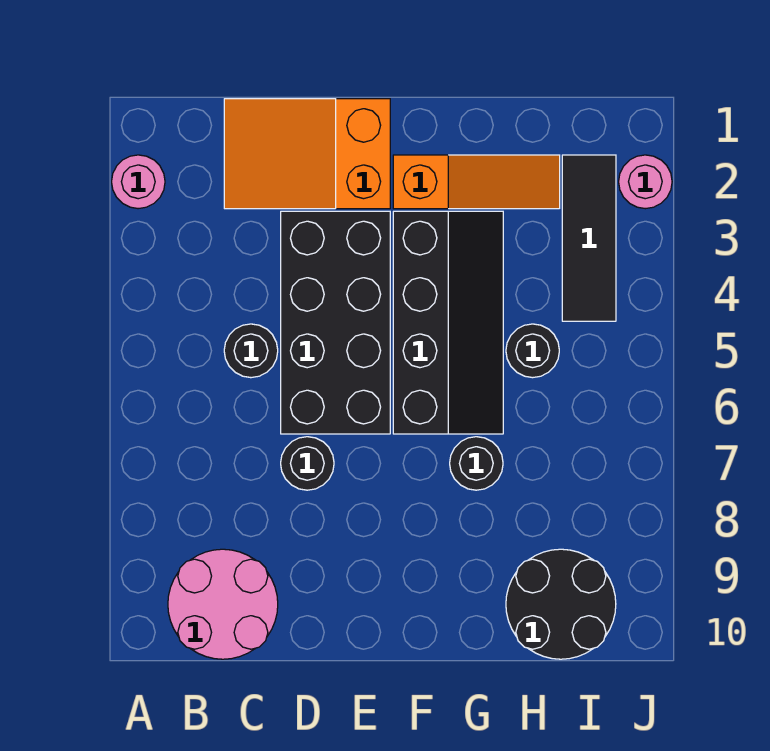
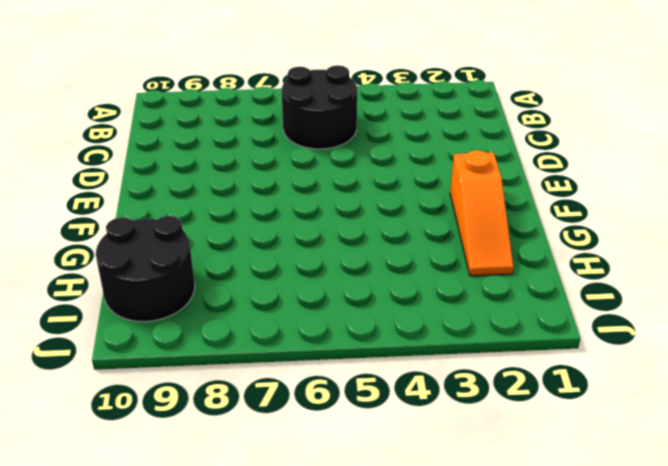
black round brick B5:C6 level 1 -> black round brick C5 level 1
none -> pink round brick A2 level 1
none -> pink round brick B9:C10 level 1
none -> orange slope C1:E2 level 1 top E

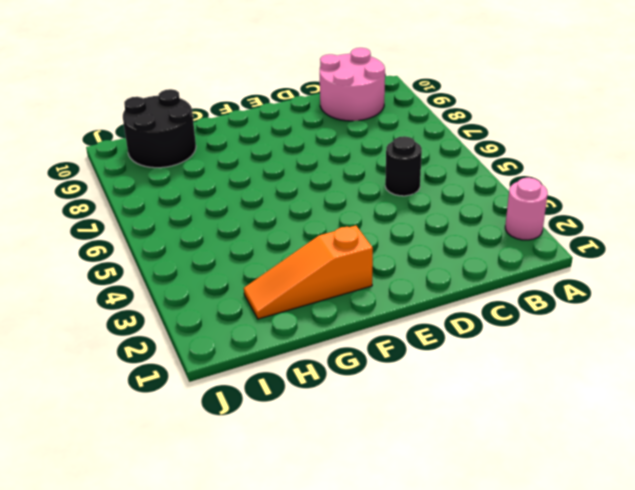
none -> orange slope C1:E2 level 1 top E
none -> black brick D3:E6 level 1
none -> black round brick D7 level 1

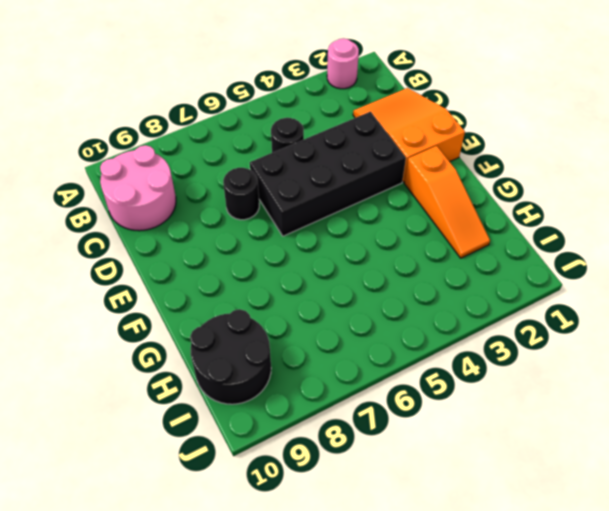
none -> black slope F3:G6 level 1 top F
none -> black round brick G7 level 1
none -> black round brick H5 level 1

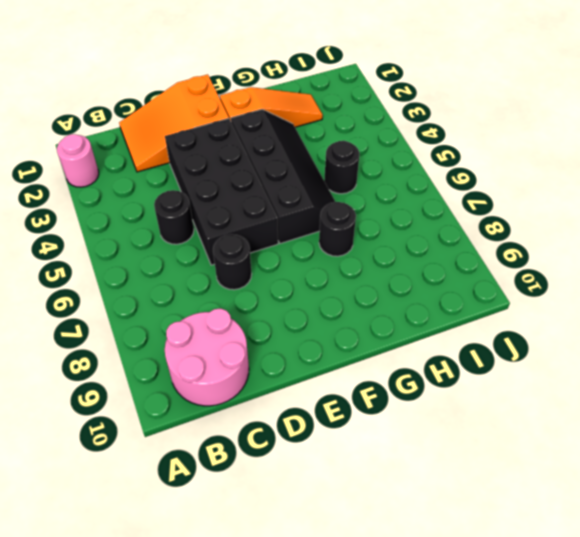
none -> black round brick H9:I10 level 1
none -> black tile I2:I4 level 1
none -> pink round brick J2 level 1

